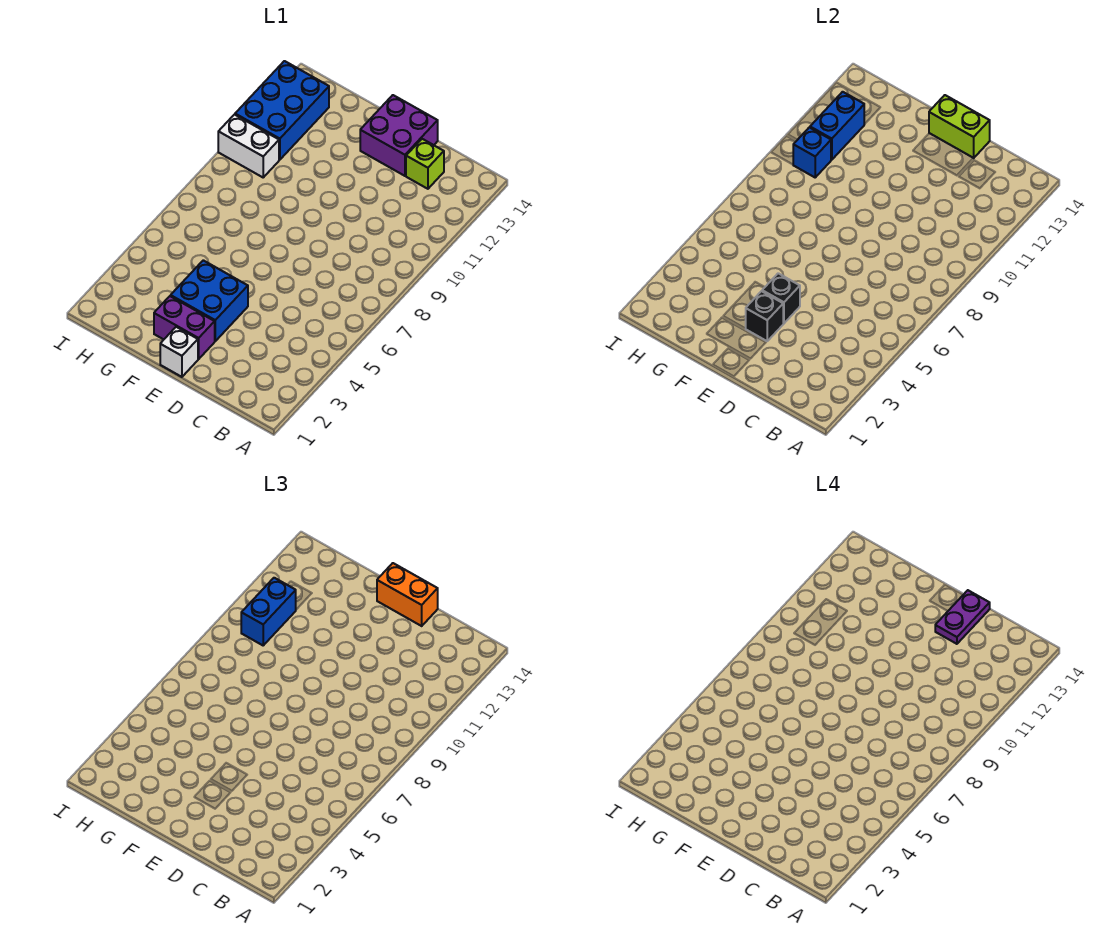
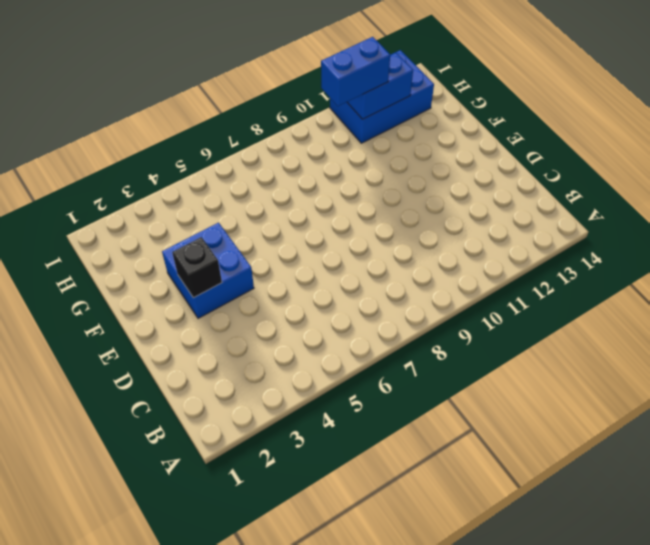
none -> lime brick C13 level 1
none -> purple brick D13:E14 level 1
none -> white brick E1 level 1

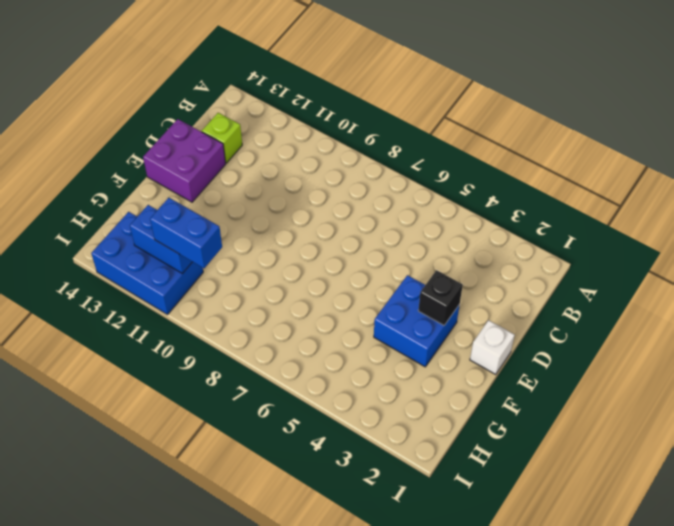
none -> purple brick E2:F2 level 1
none -> white brick H10:I10 level 1
none -> lime brick D14:E14 level 2

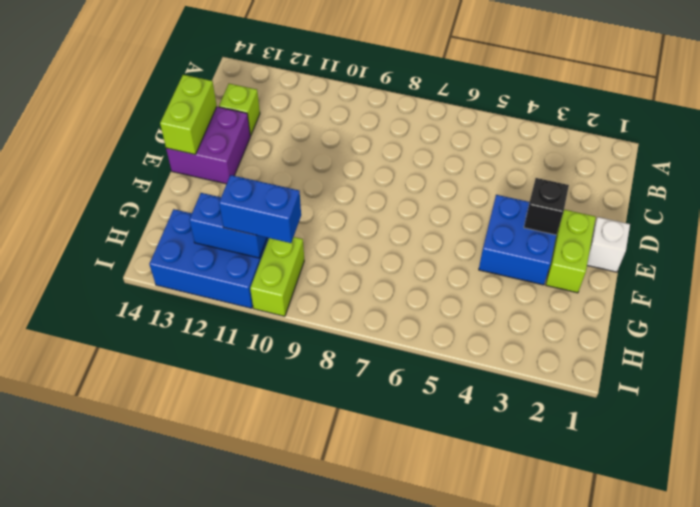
lime brick E2:F2 level 1 -> purple brick E2:F2 level 1
lime brick H10:I10 level 1 -> white brick H10:I10 level 1
none -> black brick E4 level 2
none -> blue brick H10 level 2
none -> orange brick D14:E14 level 3

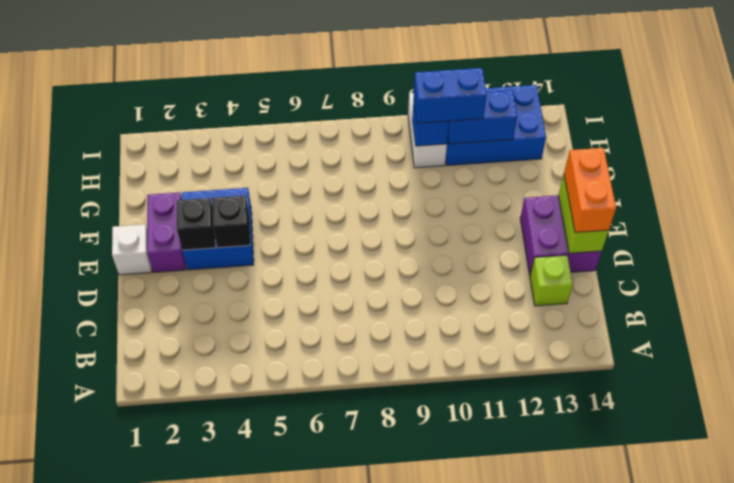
none -> purple plate D13:D14 level 4

